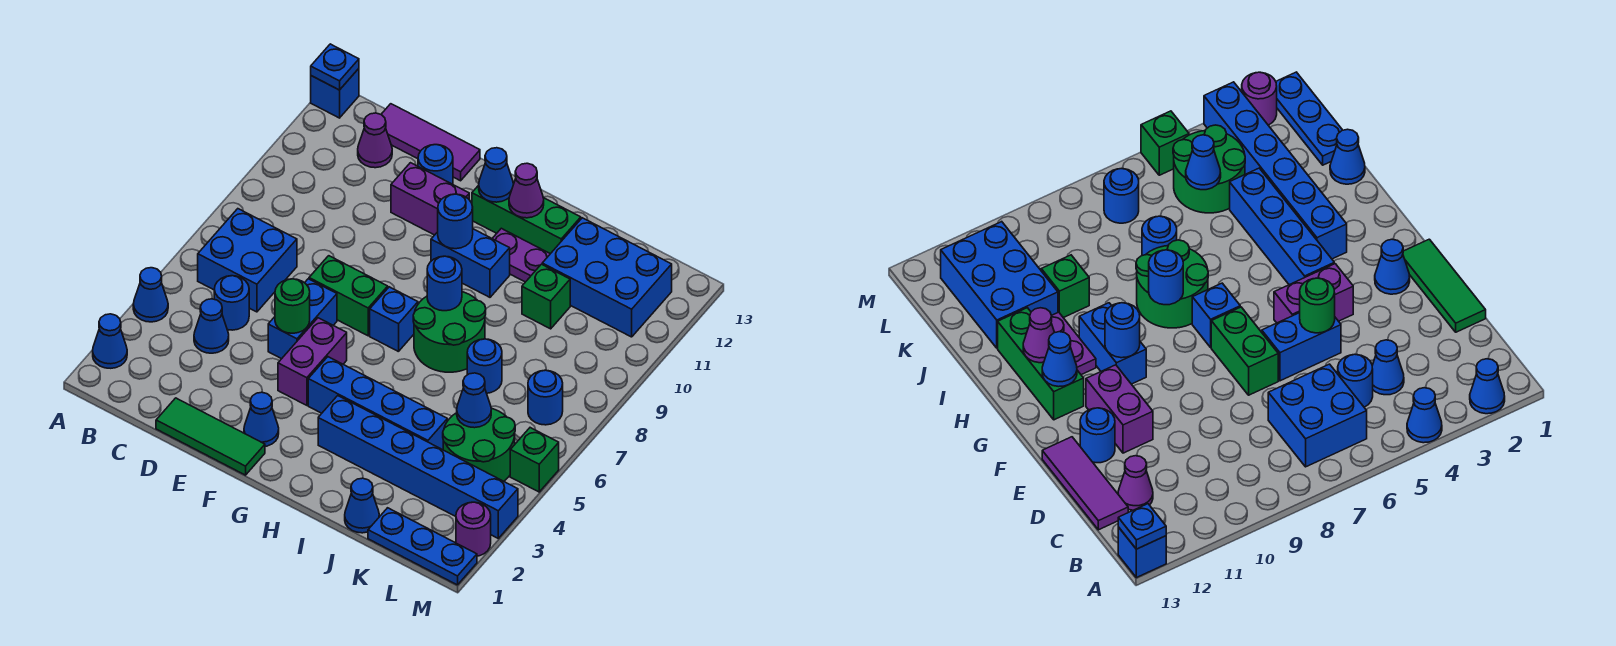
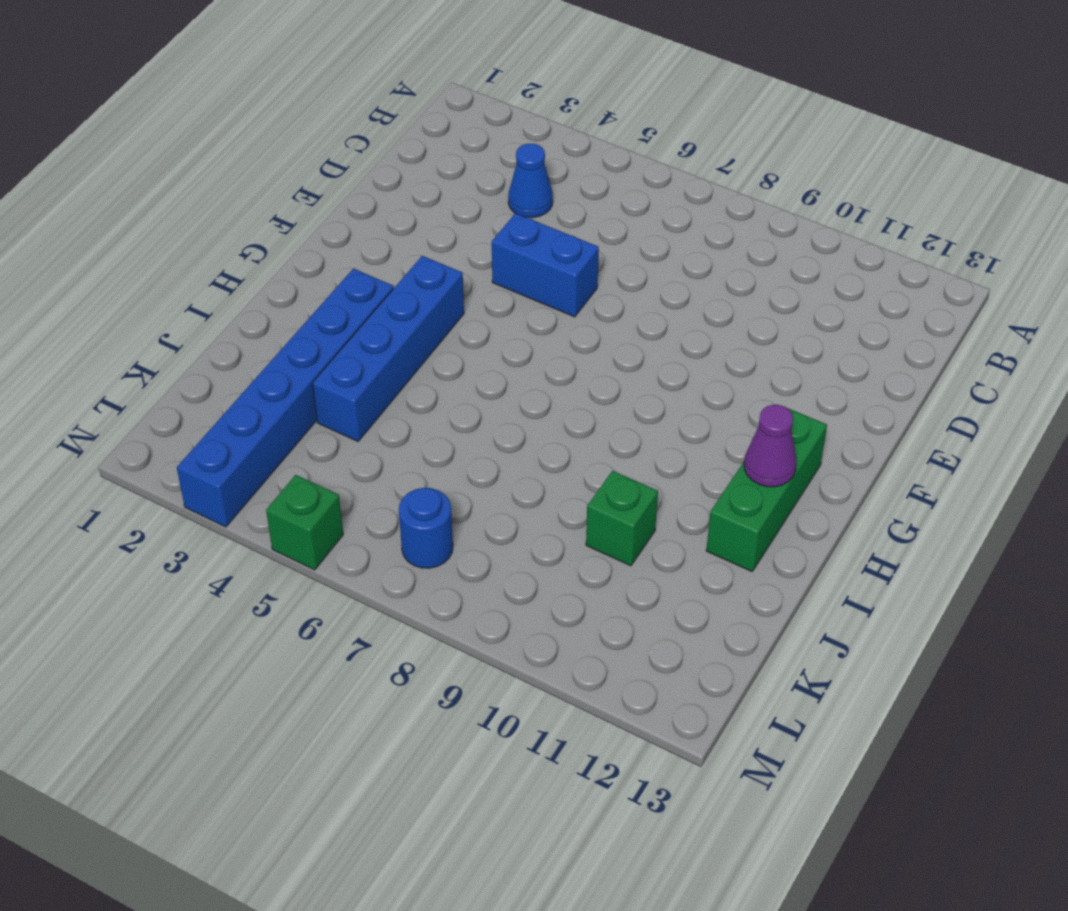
none -> blue cone A2 level 1
none -> blue cone A4 level 1
none -> blue brick A13 level 1
none -> blue brick B6:C7 level 1

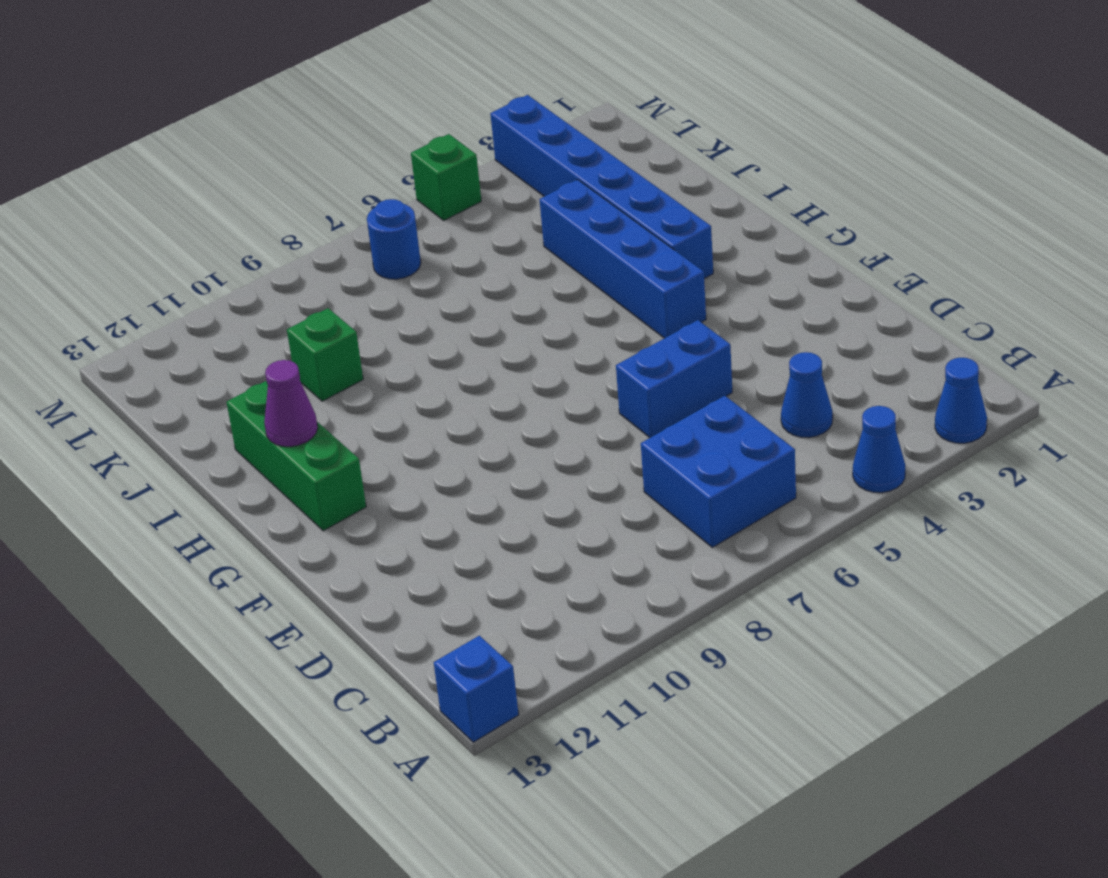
none -> blue round brick C5 level 1
none -> purple cone C12 level 1
none -> purple tile C13:E13 level 1
none -> green tile D1:F1 level 1

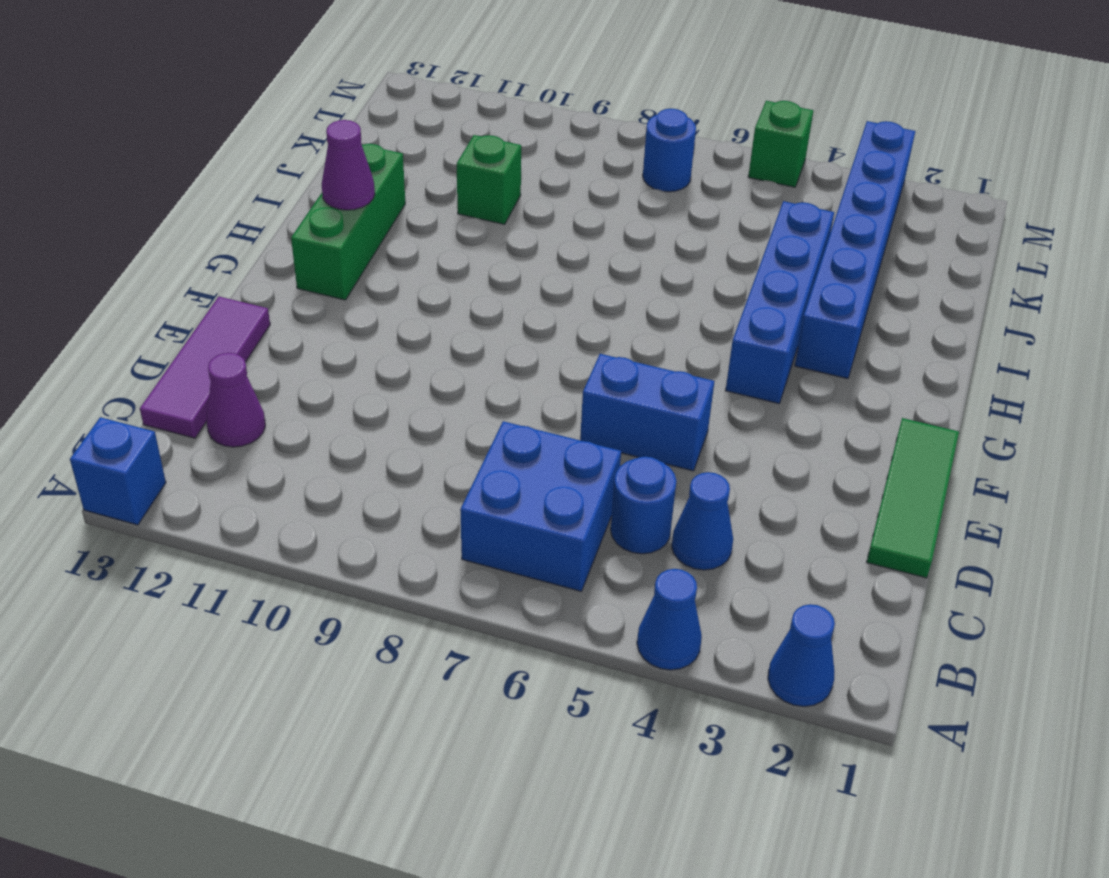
none -> green brick E7:F7 level 1
none -> purple brick E11:F11 level 1
none -> blue round brick E12 level 1
none -> blue cone F2 level 1

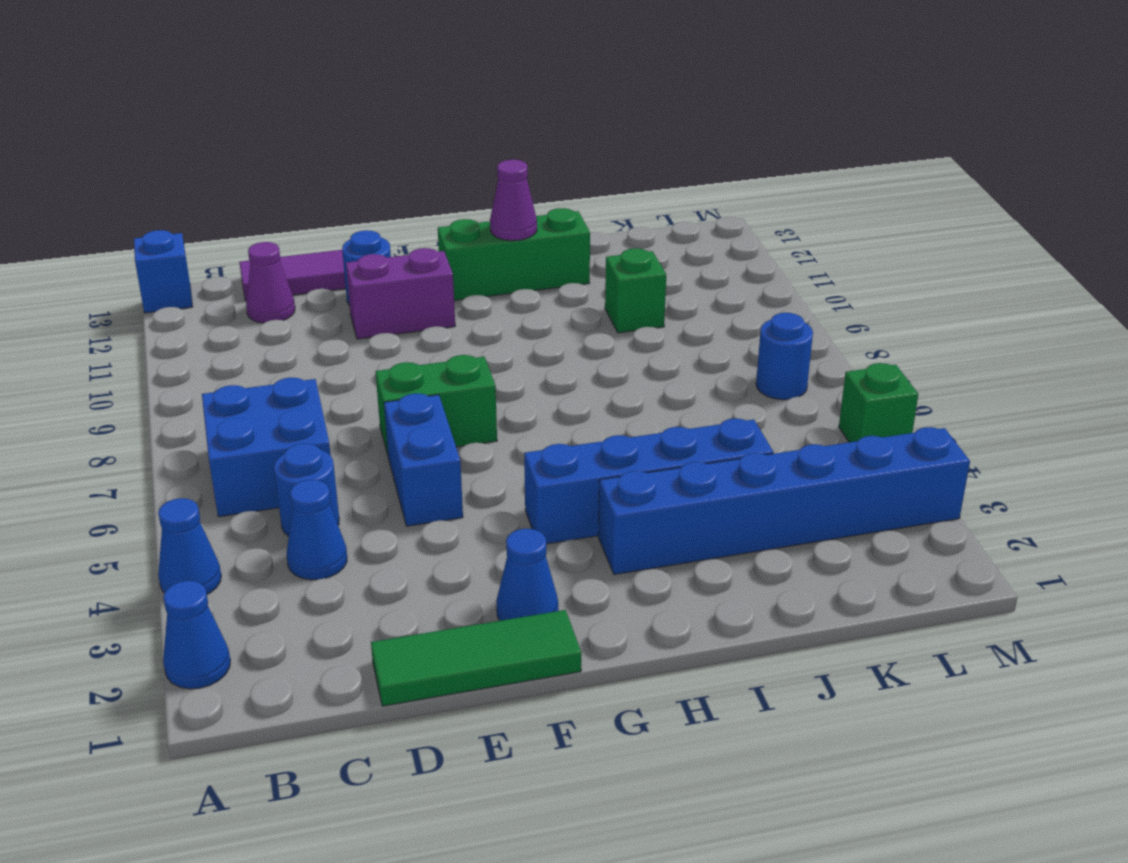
none -> purple brick F4:F5 level 1
none -> blue brick G7 level 1
none -> blue brick G10:H10 level 1
none -> green round brick H7:I8 level 1

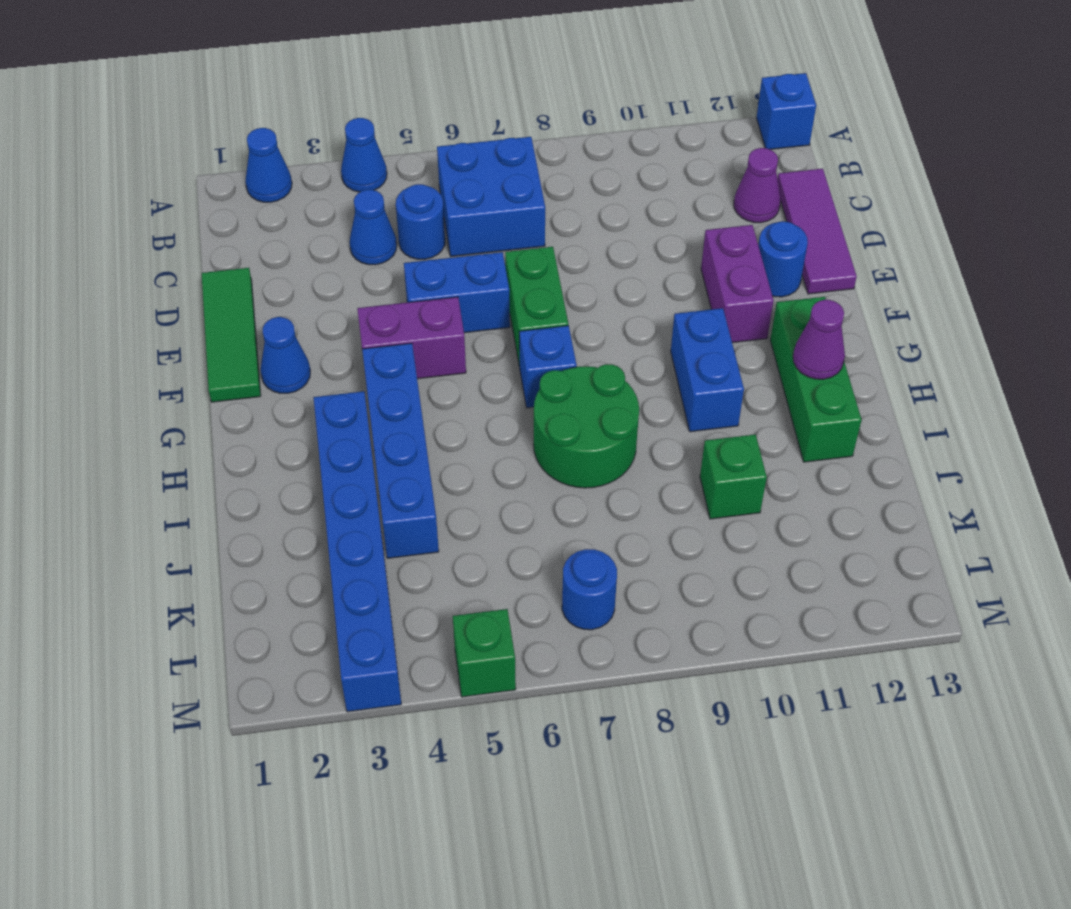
none -> purple plate H11:I11 level 1
none -> blue cone J1 level 1
none -> blue round brick J7 level 1
none -> blue brick J11:L12 level 1

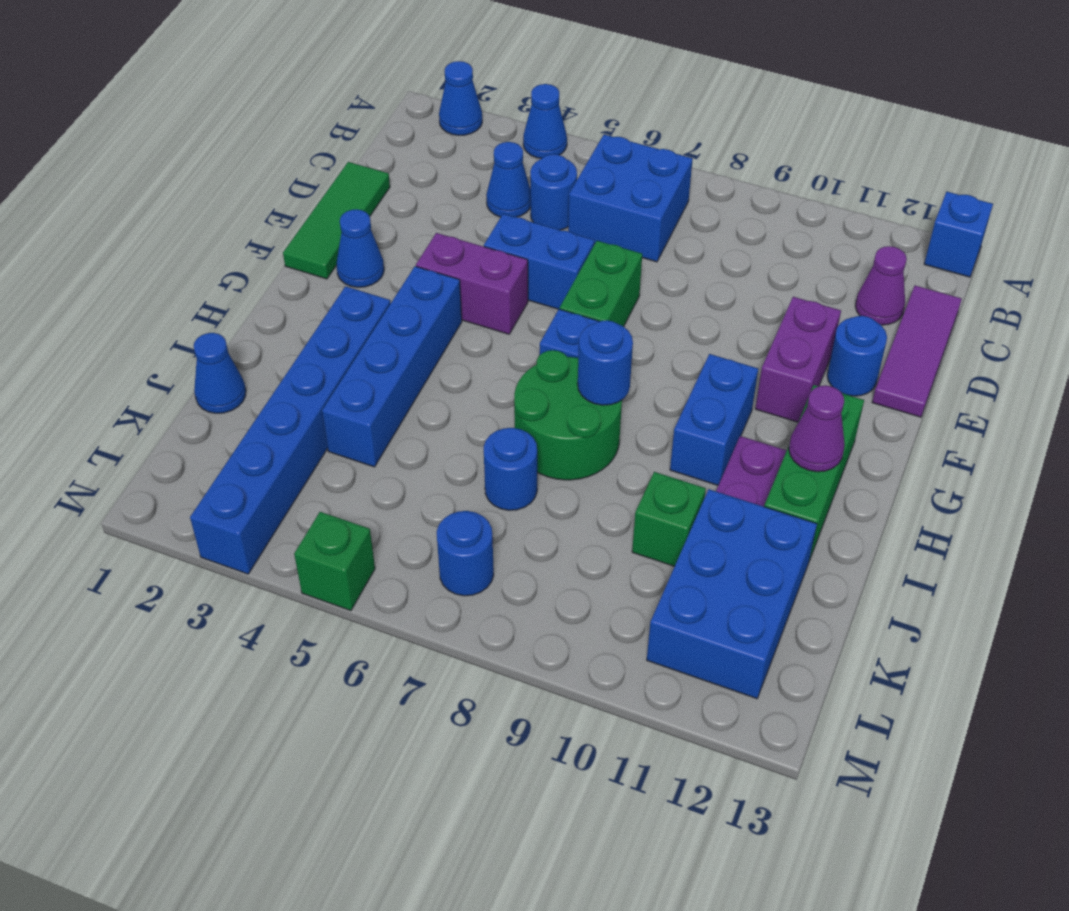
none -> blue plate K1:M1 level 1
none -> green round brick K4:L5 level 1
none -> purple round brick M2 level 1
none -> blue plate A13 level 2

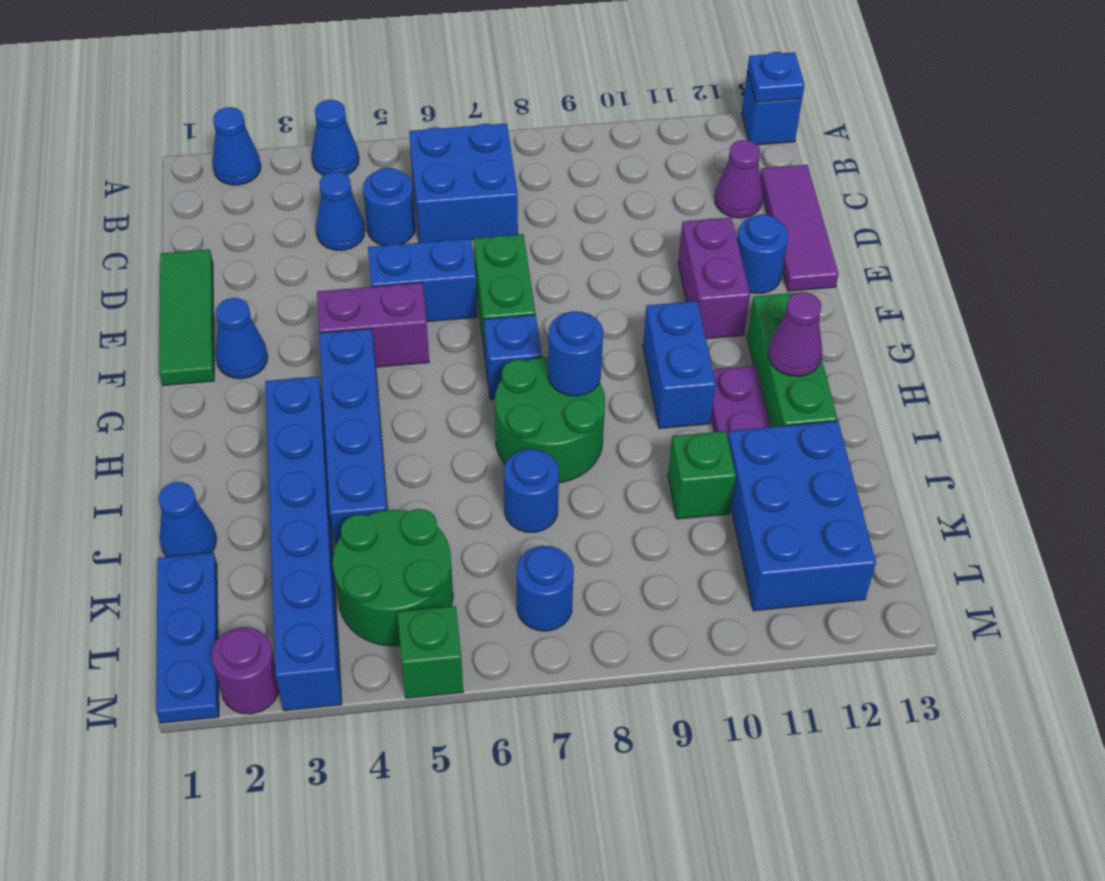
none -> green round brick E5 level 2
none -> blue round brick G10 level 2
none -> blue cone G12 level 2
none -> blue cone K5 level 2

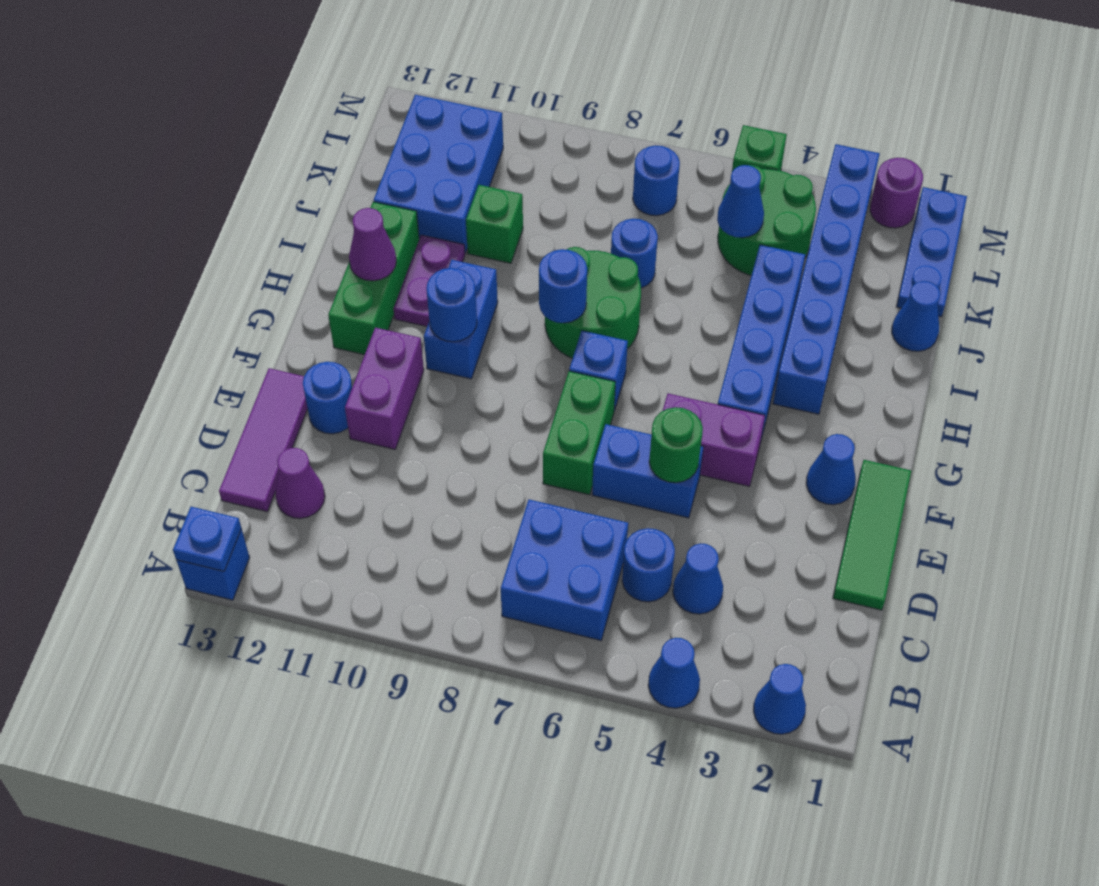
none -> blue cone G12 level 2

